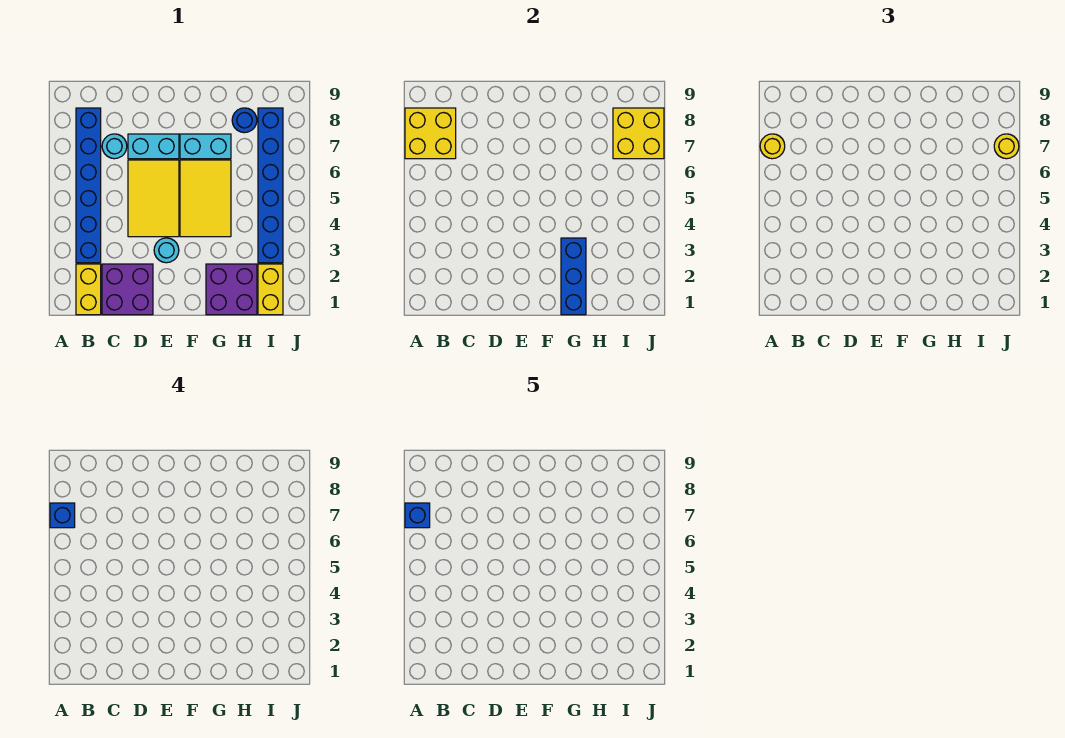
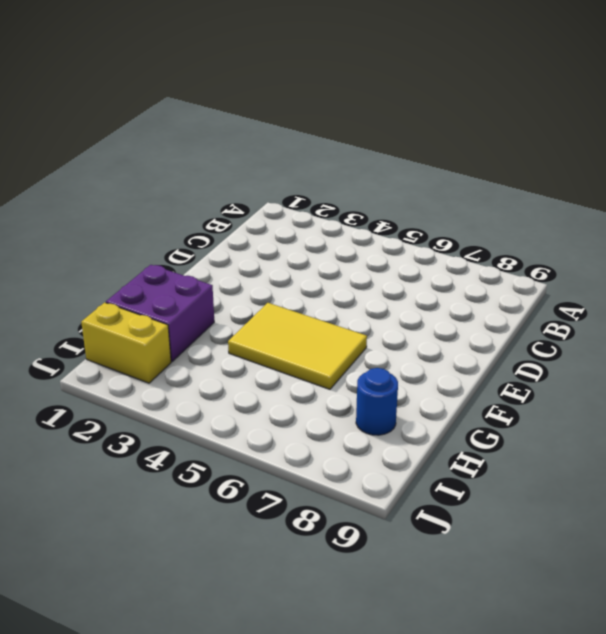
none -> yellow brick B1:B2 level 1
none -> blue brick B3:B8 level 1
none -> purple brick C1:D2 level 1

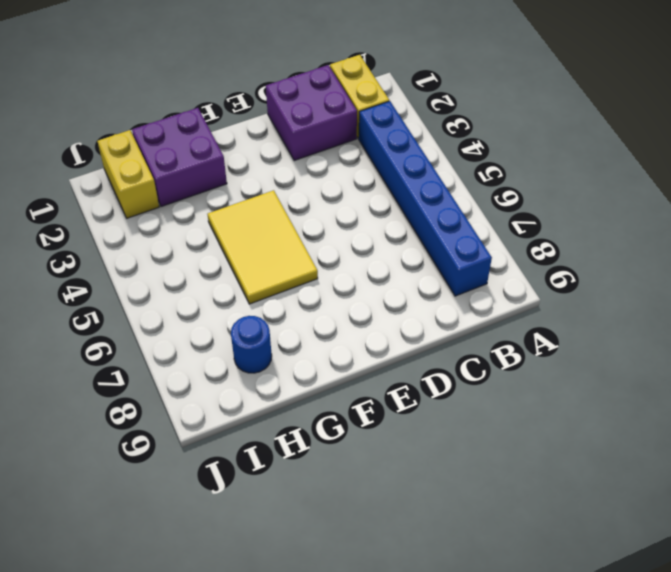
none -> cyan round brick C7 level 1
none -> yellow tile D4:E6 level 1
none -> cyan brick D7:E7 level 1

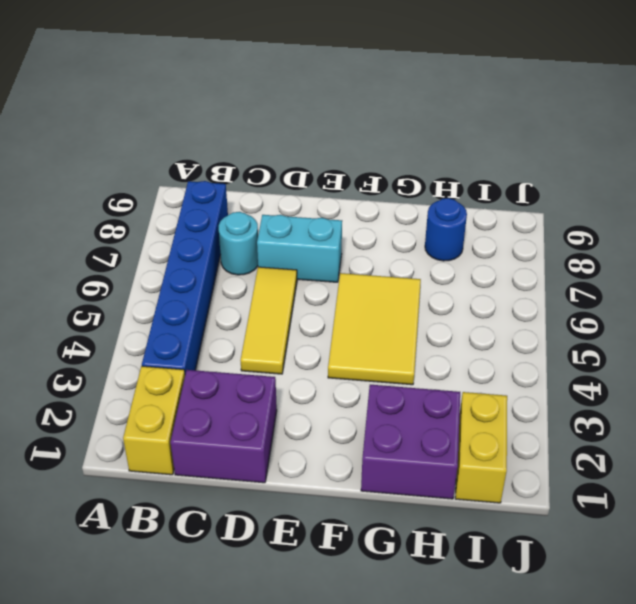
yellow tile D4:D6 level 1 -> yellow tile D4:E6 level 1
none -> cyan round brick E3 level 1
none -> cyan brick F7:G7 level 1
none -> blue brick I3:I8 level 1

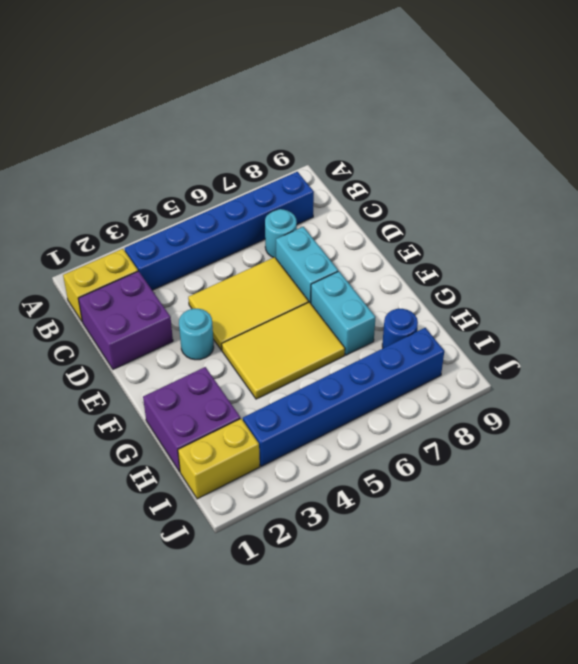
none -> yellow brick A7:B8 level 2
none -> blue brick G1:G3 level 2
none -> yellow brick I7:J8 level 2

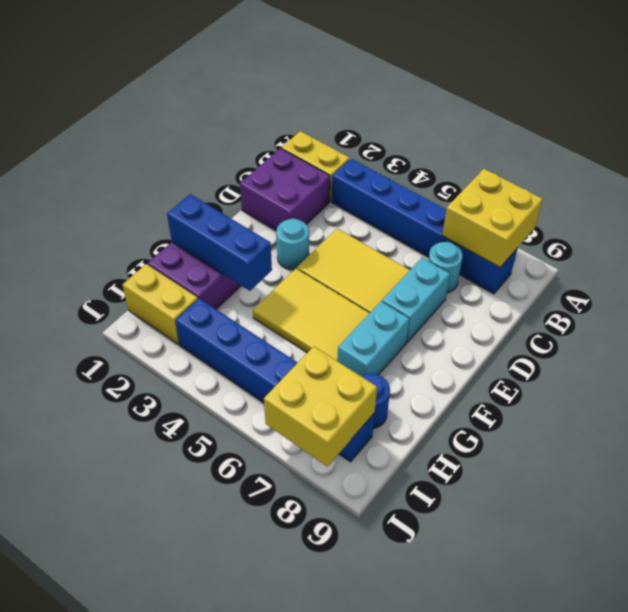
none -> yellow round brick A7 level 3
none -> yellow round brick J7 level 3
none -> blue brick A7 level 4

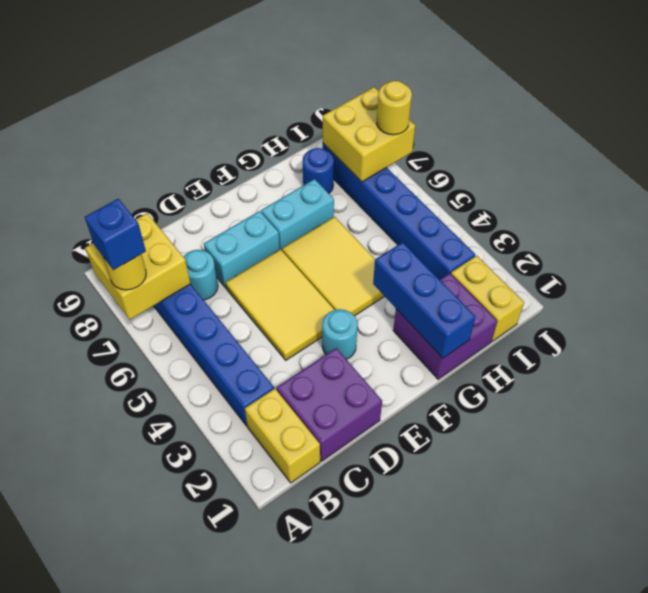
none -> blue brick A7 level 5

